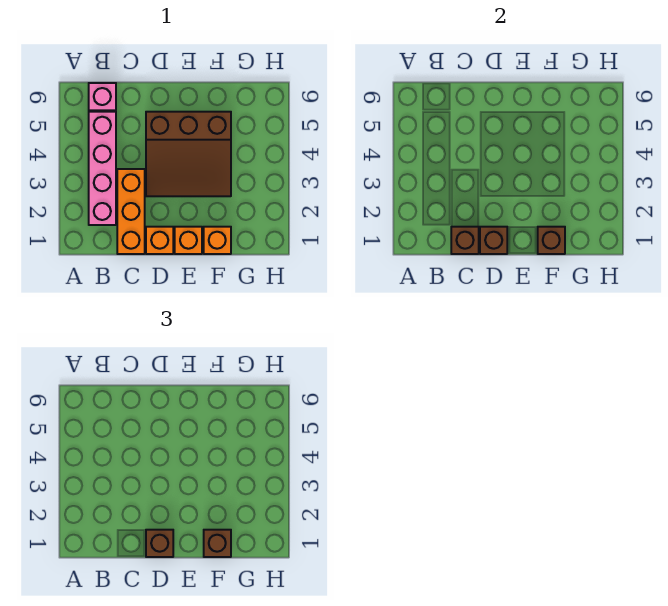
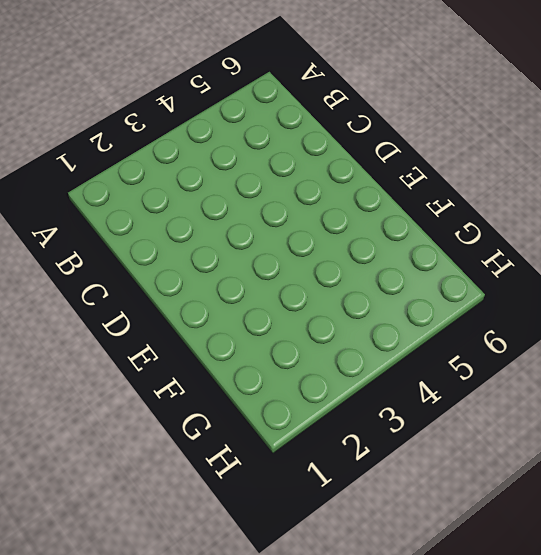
none -> pink brick B2:B5 level 1
none -> pink brick B6 level 1
none -> orange brick C1:C3 level 1

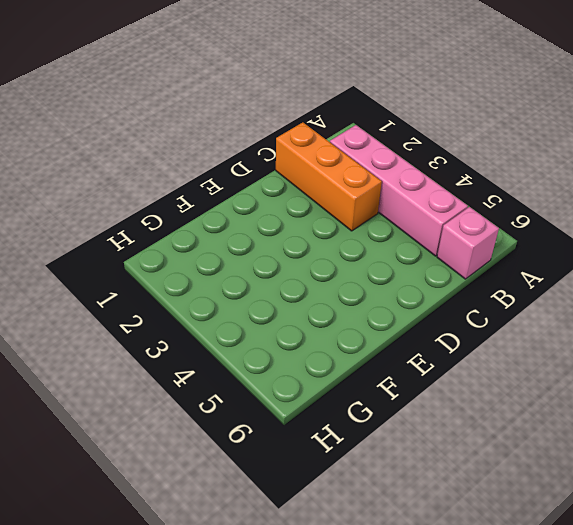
none -> orange brick D1 level 1
none -> brown slope D3:F5 level 1 top 5
none -> orange brick E1 level 1

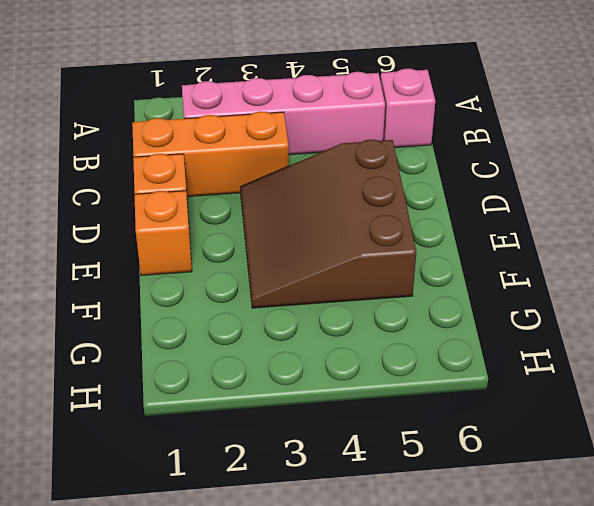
none -> orange brick F1 level 1
none -> brown brick C1 level 2
none -> brown brick D1 level 2

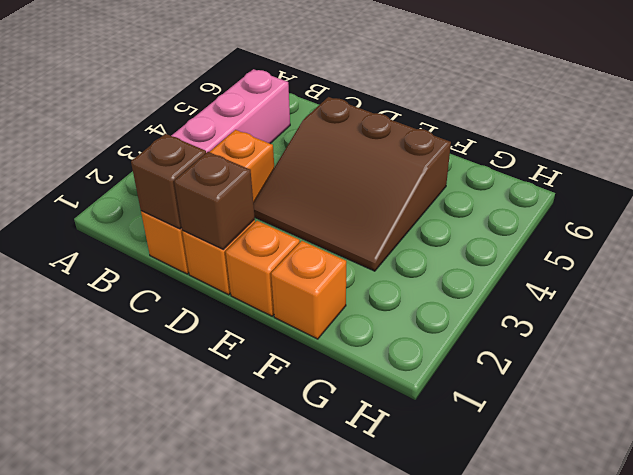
none -> pink brick B6 level 1
none -> brown brick F1 level 2
none -> brown brick D1 level 3

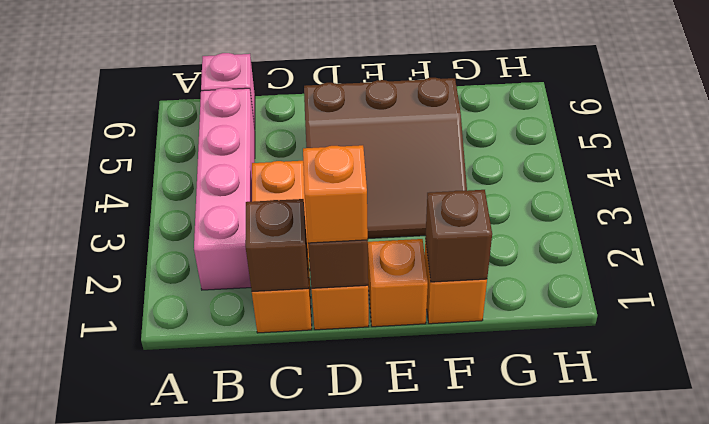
orange brick D1 level 3 -> brown brick D1 level 3
none -> brown brick F1 level 3

